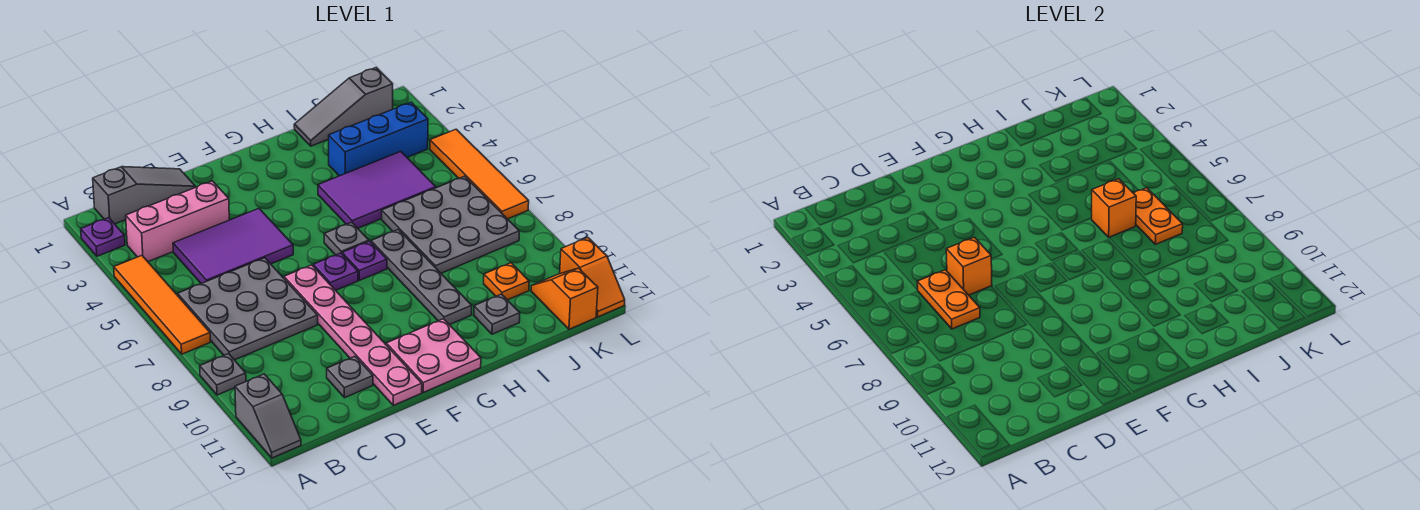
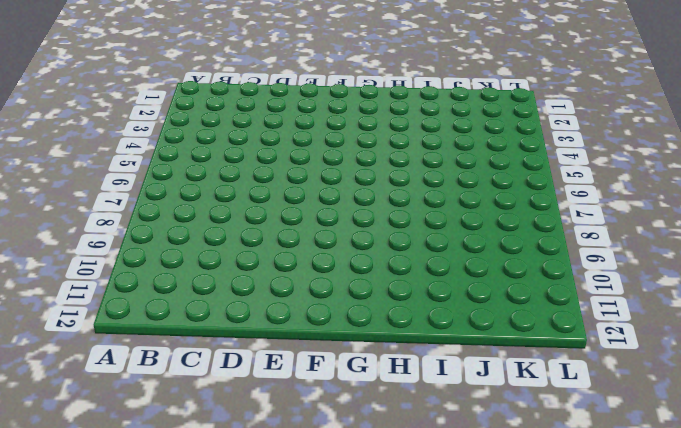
none -> purple plate A2 level 1
none -> orange tile A4:A7 level 1
none -> grey plate A9 level 1

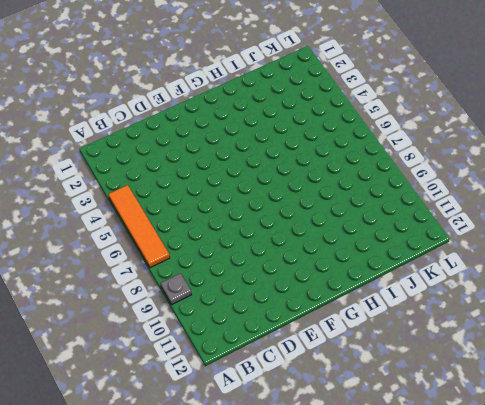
none -> purple plate A2 level 1
none -> grey slope A11:A12 level 1 top 11
none -> grey slope B1:D1 level 1 top B

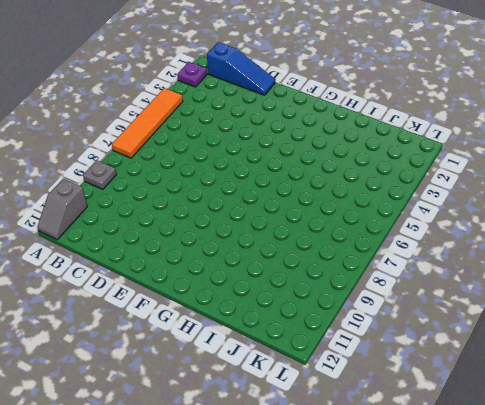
blue slope B1:D1 level 1 top B -> grey slope B1:D1 level 1 top B
none -> pink brick B3:D3 level 1
none -> grey plate B6:D8 level 1
none -> purple tile C4:E5 level 1

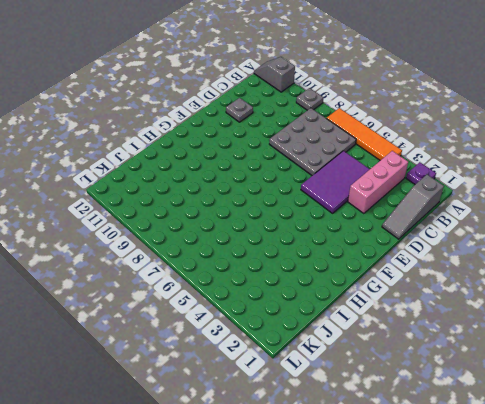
none -> pink plate E7:E12 level 1
none -> purple plate F7 level 1
none -> pink plate F11:G12 level 1

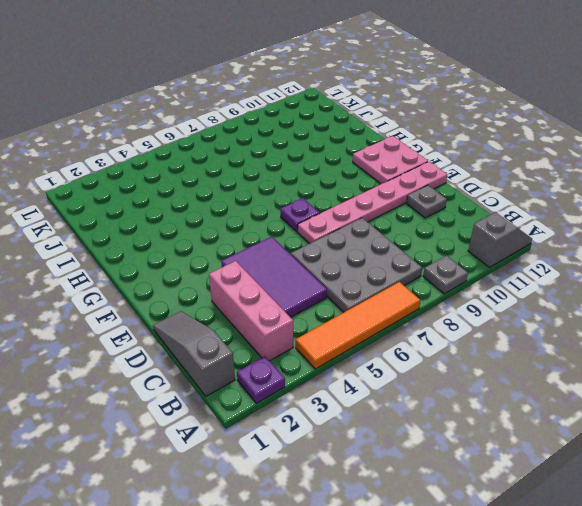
none -> grey plate G6 level 1
none -> purple plate G7 level 1
none -> purple tile H4:J5 level 1

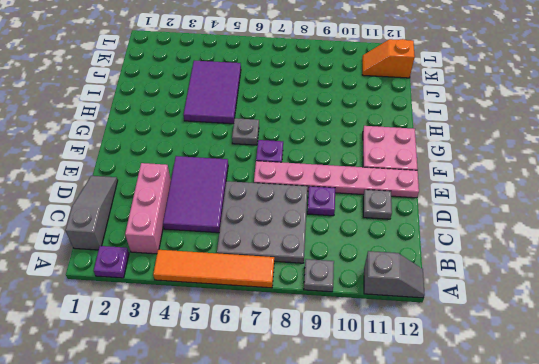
purple plate D9 level 1 -> purple plate G7 level 1
none -> grey plate H7:H10 level 1
none -> grey slope I1:K1 level 1 top K
none -> blue brick I3:K3 level 1

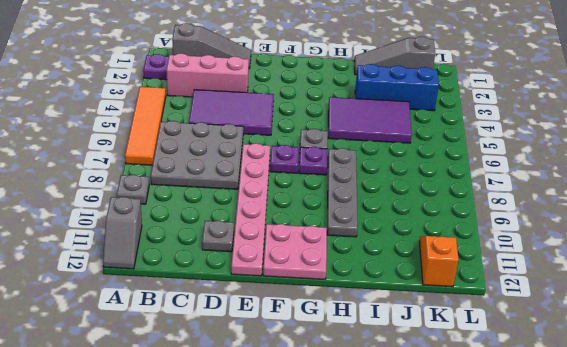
none -> grey plate I6:K8 level 1
none -> grey plate I11 level 1
none -> orange plate J10 level 1

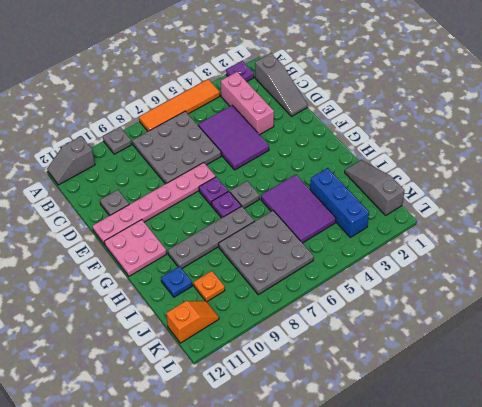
blue plate I11 level 1 -> grey plate I11 level 1
none -> orange tile L4:L7 level 1
none -> orange slope L11:L12 level 1 top 11
none -> orange plate C6:C7 level 2

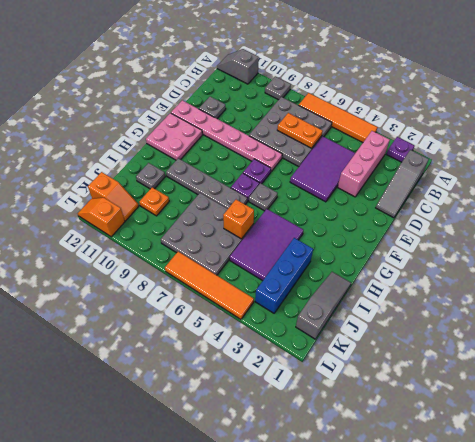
none -> orange brick D6 level 2
none -> orange plate J6:J7 level 2

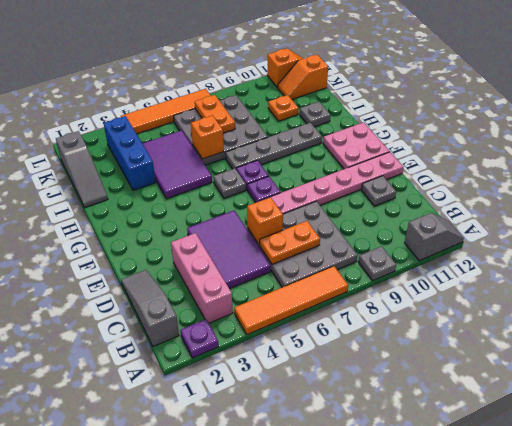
orange plate J7:K7 level 2 -> orange plate J6:J7 level 2

